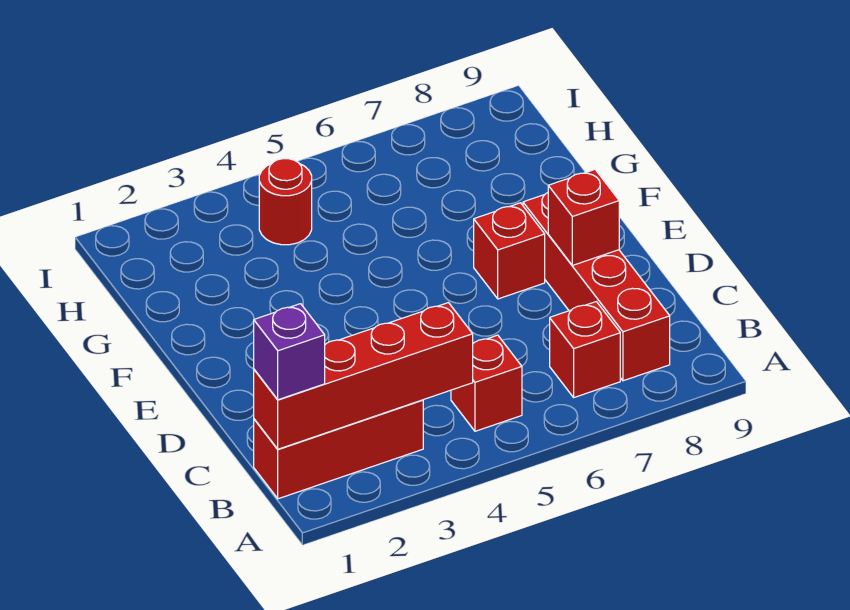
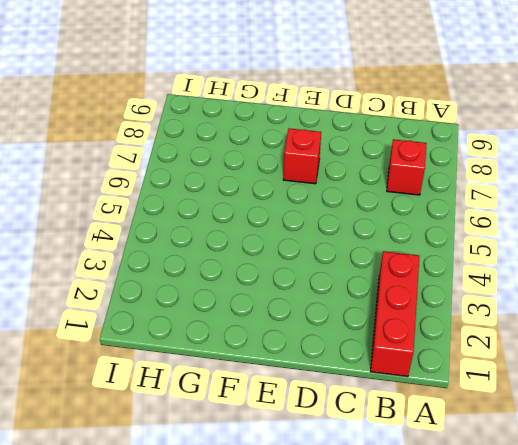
none -> red brick B5 level 1
none -> red brick B8:E8 level 1

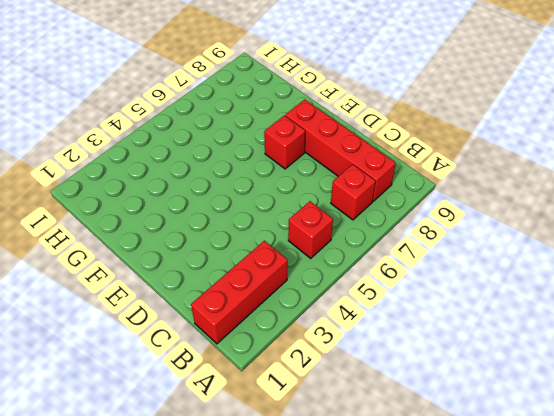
none -> red round brick H4 level 1
none -> red brick B1:B4 level 2

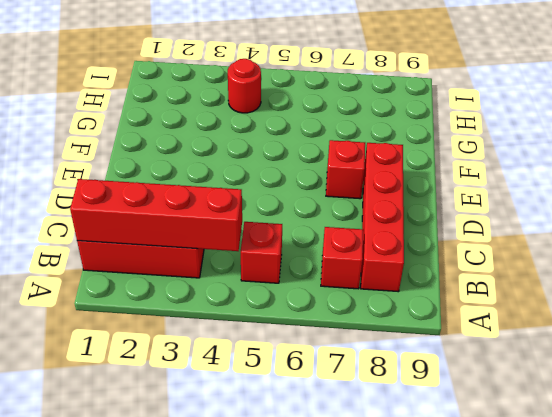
none -> red brick D8 level 2
none -> purple brick B1 level 3

